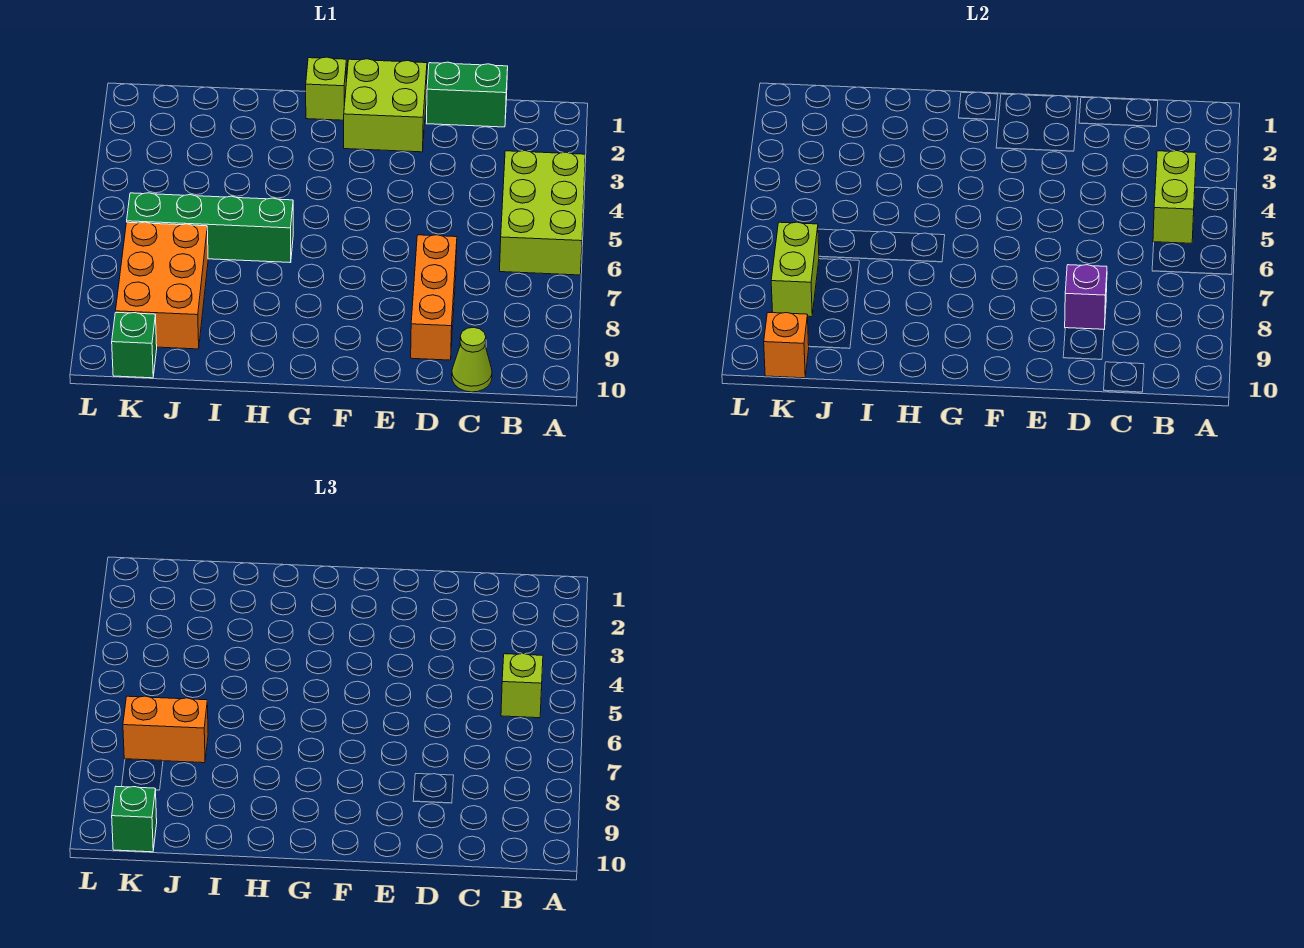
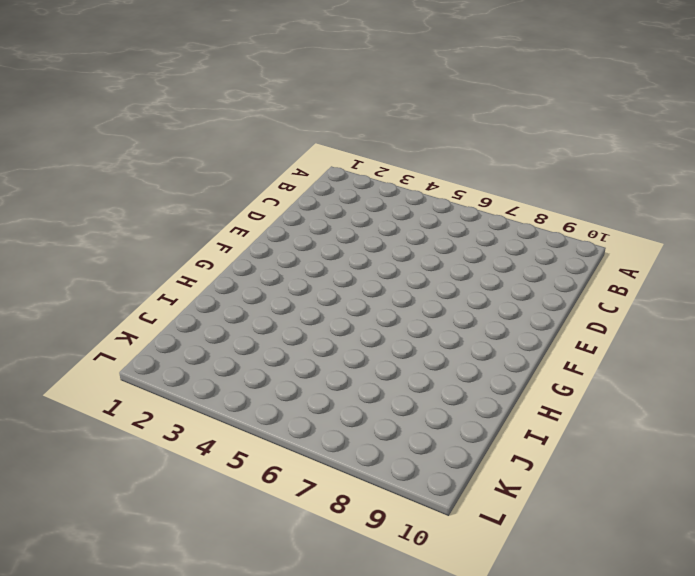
none -> lime brick A4:B6 level 1
none -> green brick C1:D1 level 1
none -> lime cone C10 level 1

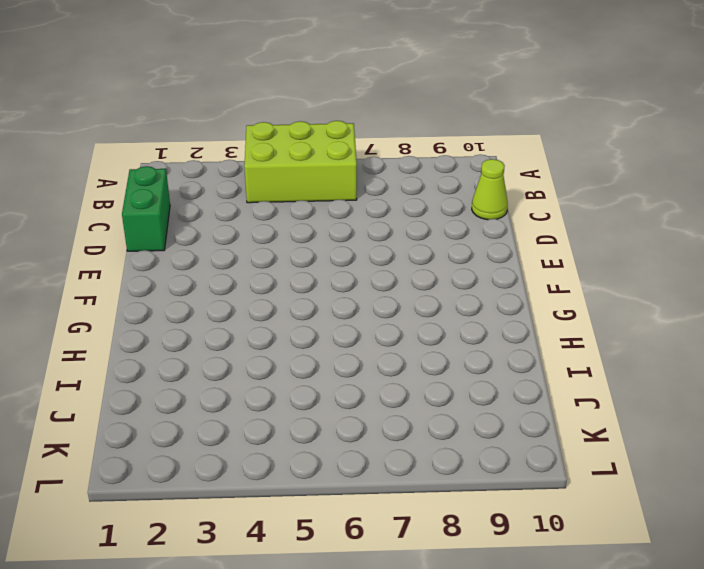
none -> orange brick D7:D9 level 1
none -> lime brick E1:F2 level 1
none -> lime brick G1 level 1

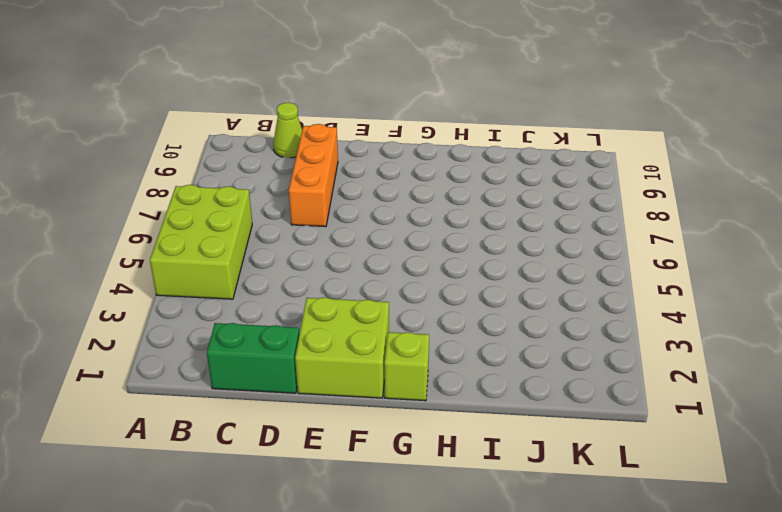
none -> green brick H6:K6 level 1
none -> orange brick J7:K9 level 1
none -> green brick K10 level 1

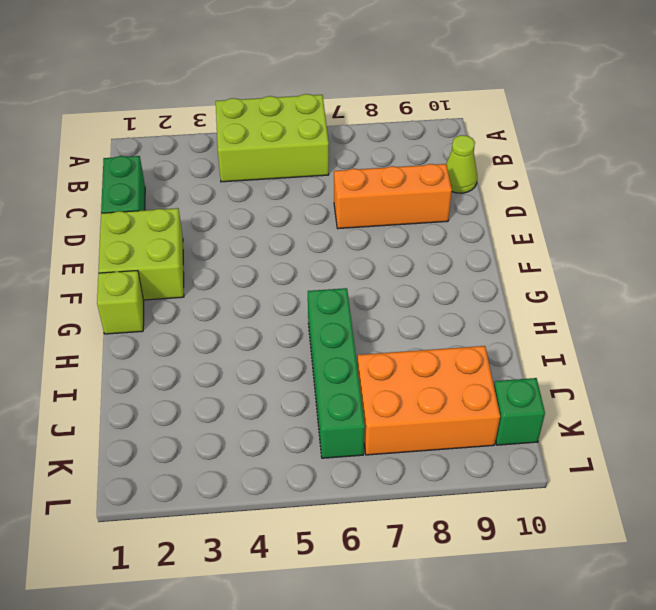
none -> lime brick B4:B5 level 2
none -> purple brick D8 level 2
none -> lime brick K7:K8 level 2

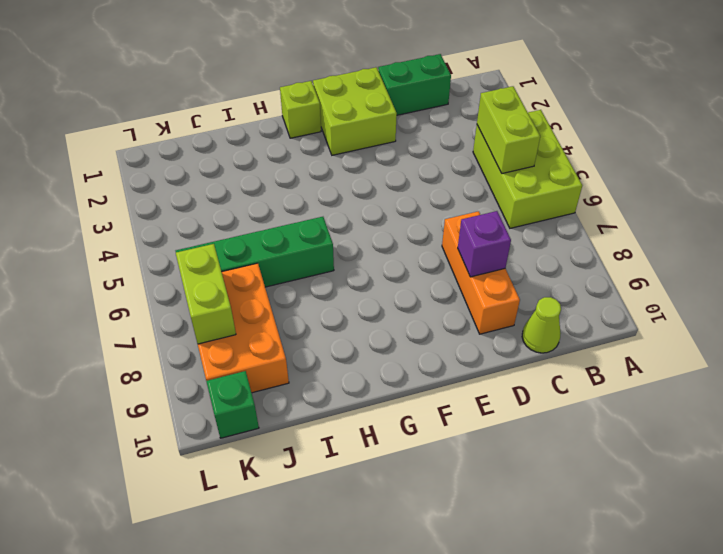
none -> orange brick K10 level 2
none -> lime brick B5 level 3
none -> orange brick J7:K7 level 3

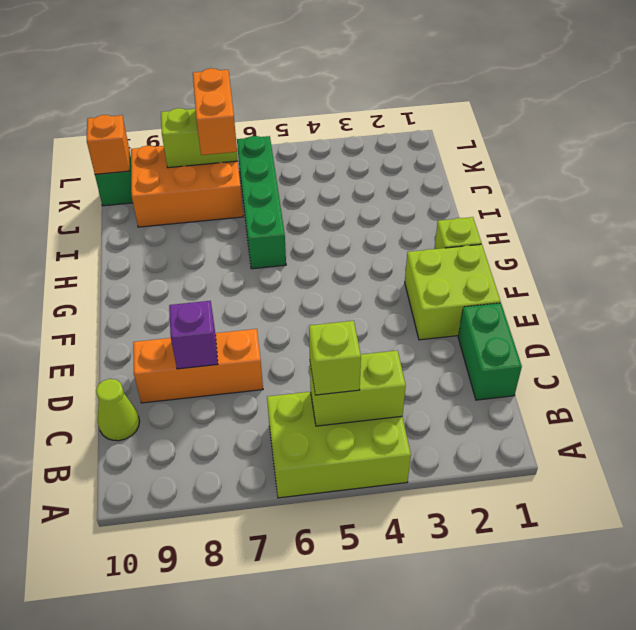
none -> green brick K10 level 3

